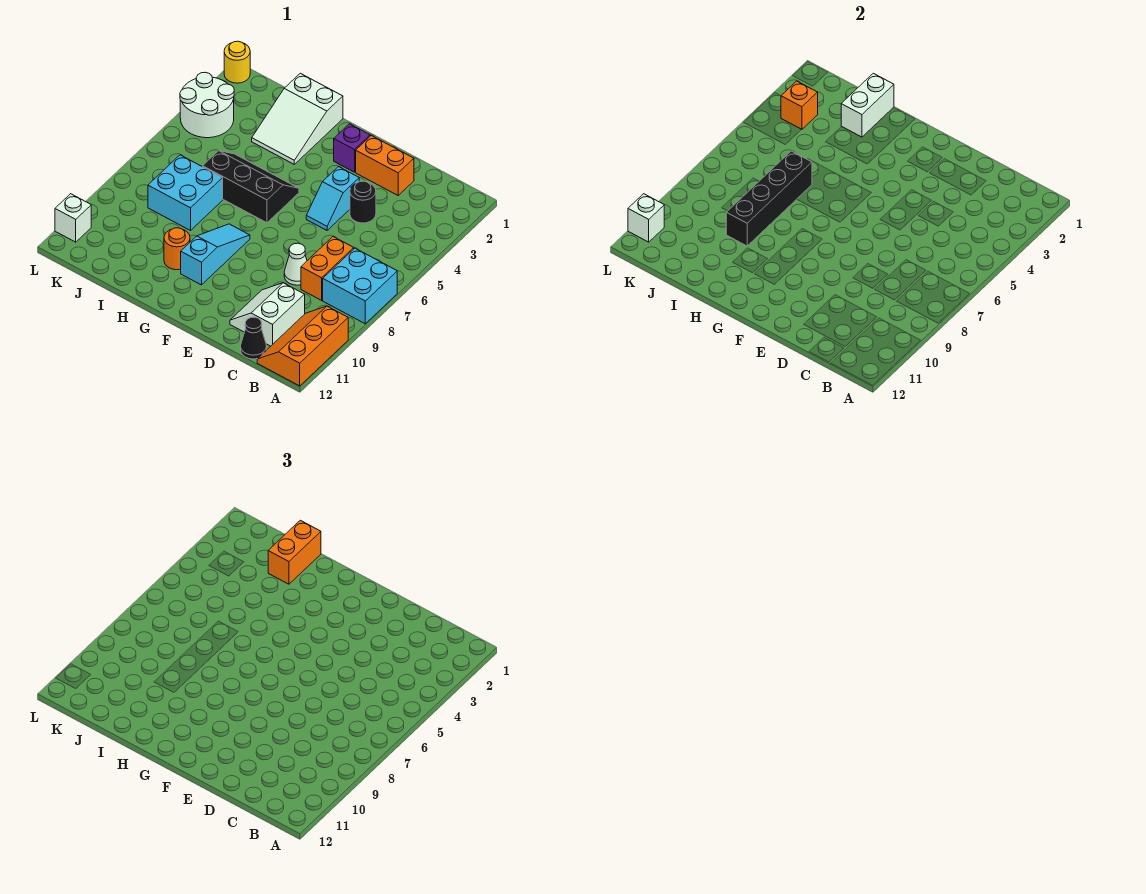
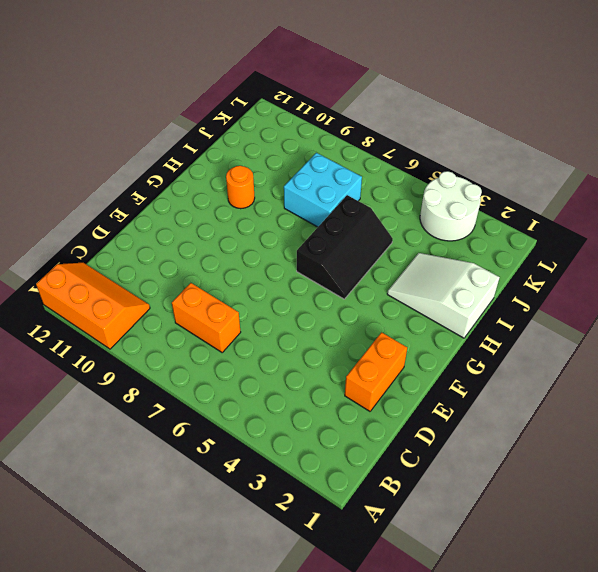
none -> cyan brick A7:B8 level 1
none -> white slope C10:D11 level 1 top C
none -> black cone C12 level 1

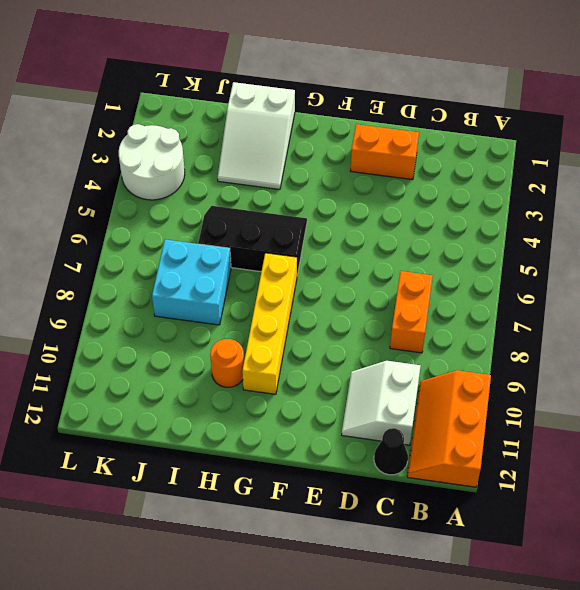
yellow brick G7:G10 level 1 -> cyan slope G8:G10 level 1 top 10
none -> cyan brick A7:B8 level 1
none -> black round brick D4 level 1
none -> white cone D8 level 1

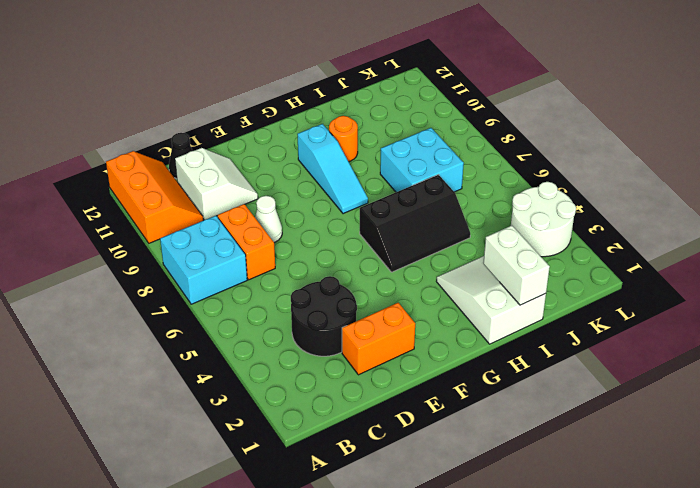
black round brick C3:D4 level 1 -> black round brick D4 level 1
none -> cyan slope E4:E5 level 1 top 4
none -> purple brick F2 level 1
none -> yellow round brick L1 level 1

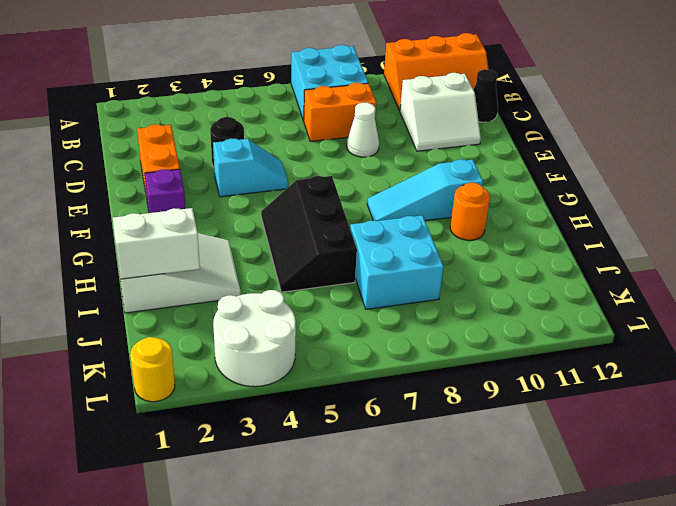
none -> white brick L11 level 1
none -> black brick I6:I9 level 2
none -> orange brick K3 level 2

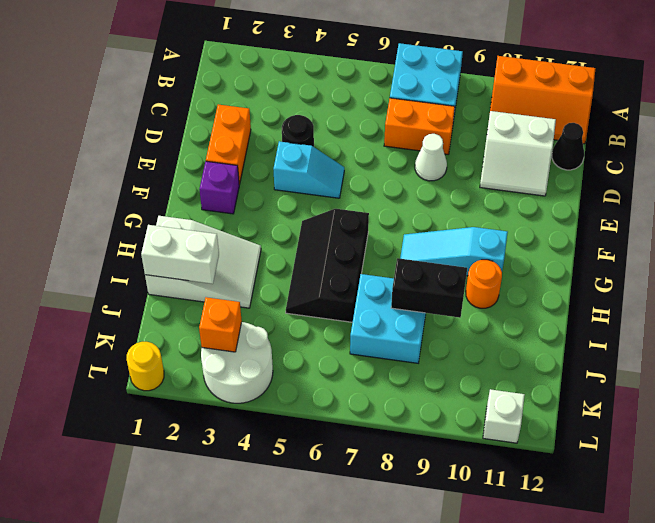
black brick I8:I9 level 2 -> black brick I6:I9 level 2
none -> white brick L11 level 2
none -> orange brick I1:I2 level 3

